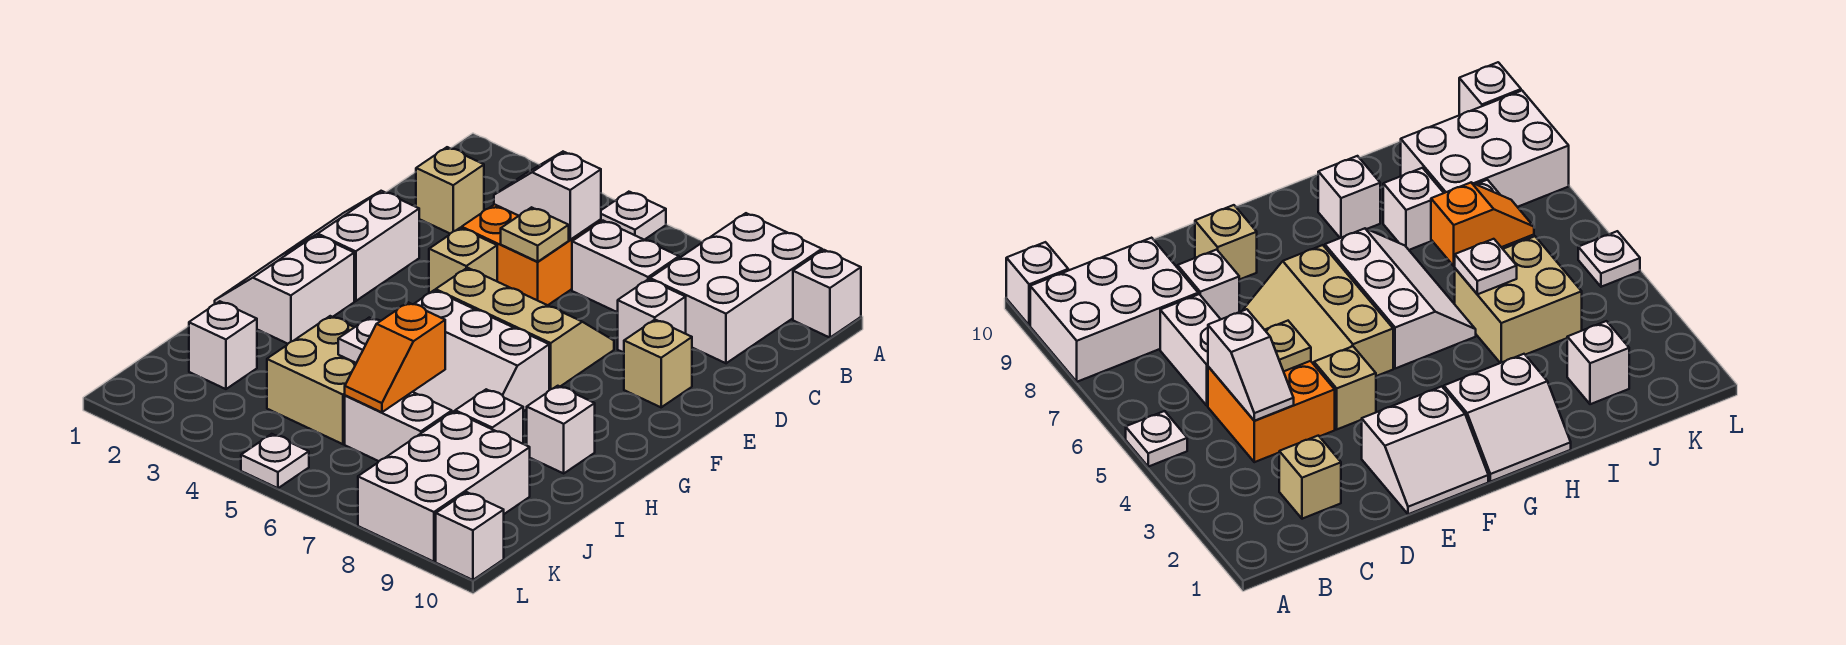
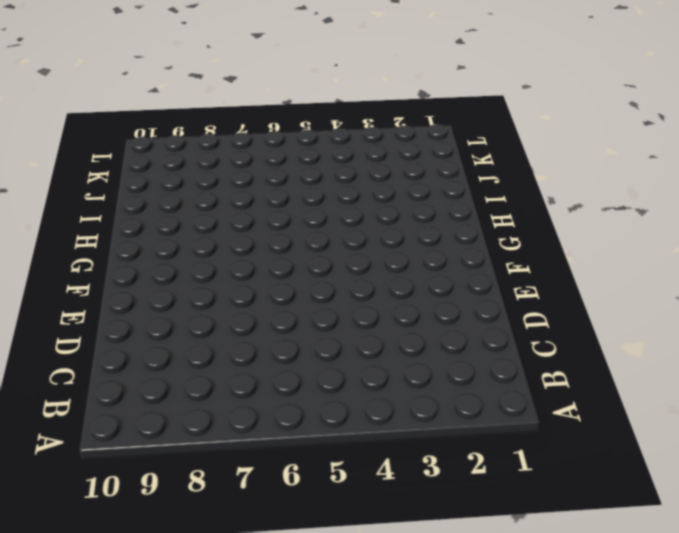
none -> white plate A5 level 1
none -> white brick A8:C9 level 1
none -> white brick A10 level 1

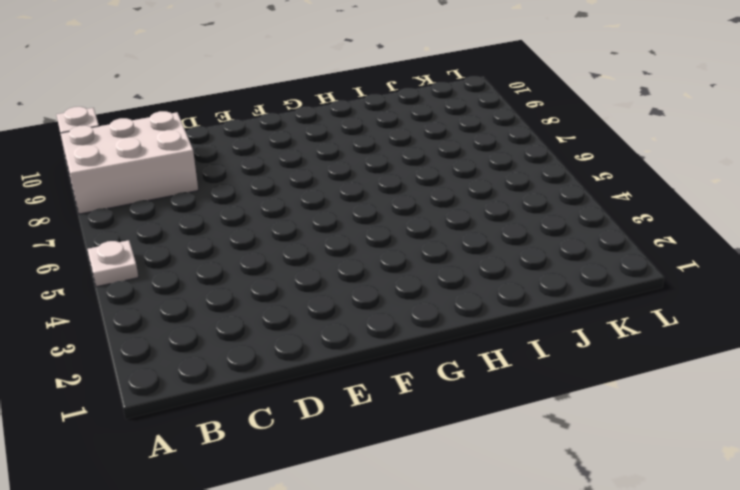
none -> tan brick C2 level 1
none -> orange brick C4:D5 level 1
none -> white brick C6:C7 level 1

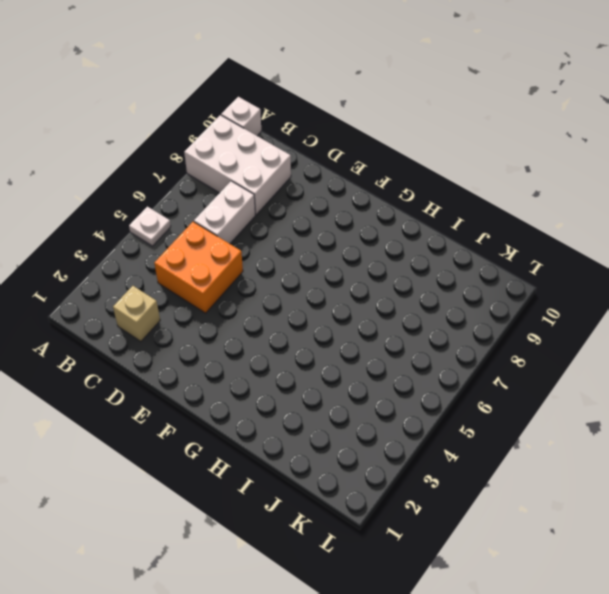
none -> white brick D8 level 1
none -> white slope E1:F2 level 1 top 2
none -> tan brick E4 level 1

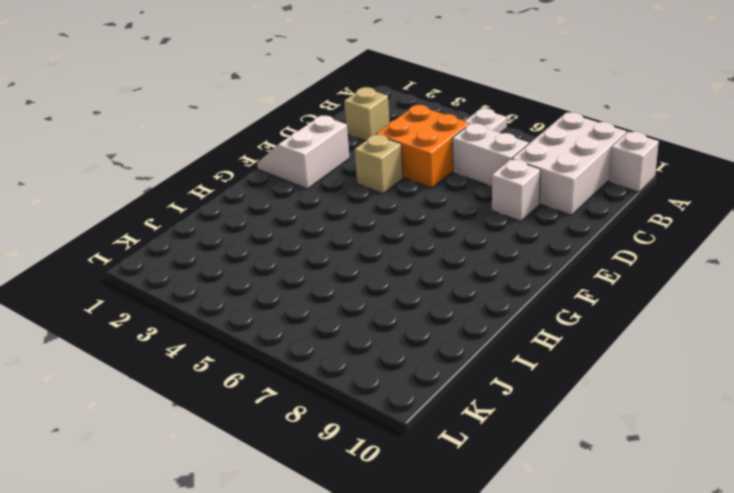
none -> tan slope E5:F7 level 1 top F
none -> tan brick E9 level 1
none -> white slope G1:H2 level 1 top 2

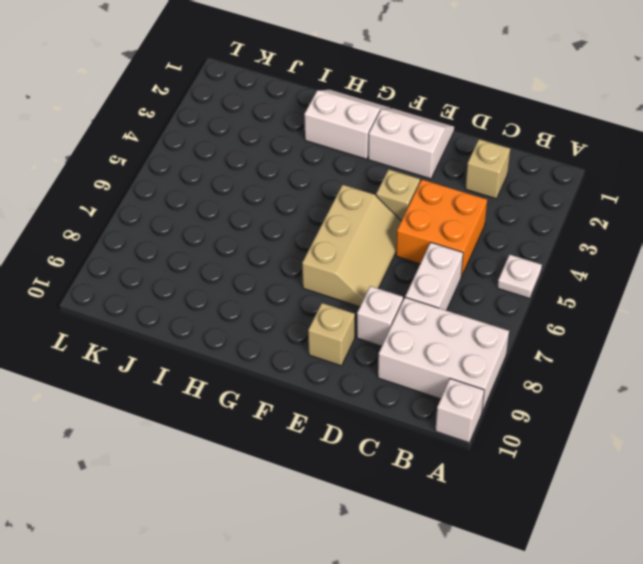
none -> white slope G5:H7 level 1 top G
none -> white brick H9 level 1
none -> tan brick I4:J5 level 1

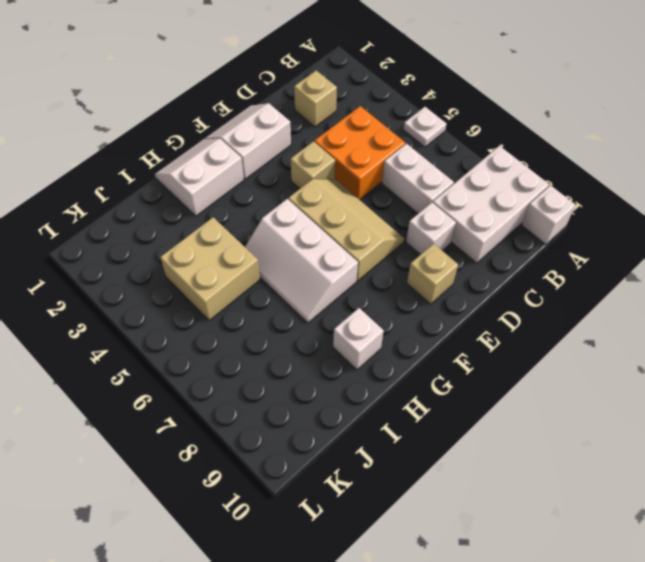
none -> white brick I8 level 1
none -> white brick J2 level 1
none -> white brick J6:J7 level 1

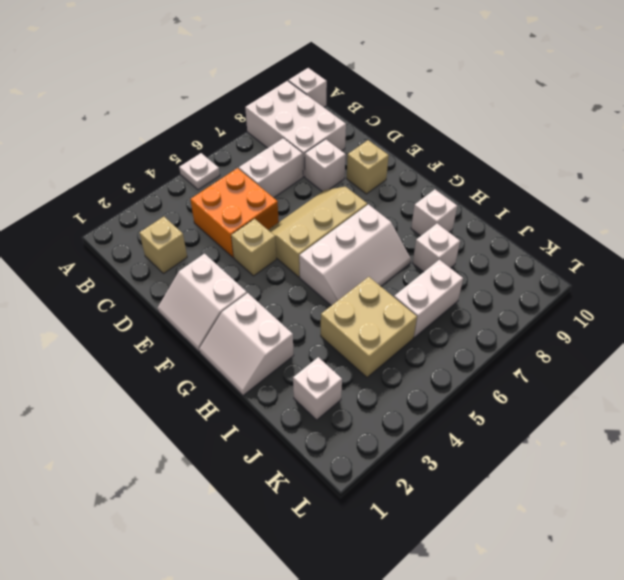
none -> white brick J8:L9 level 1
none -> white plate L5 level 1
none -> white brick L10 level 1

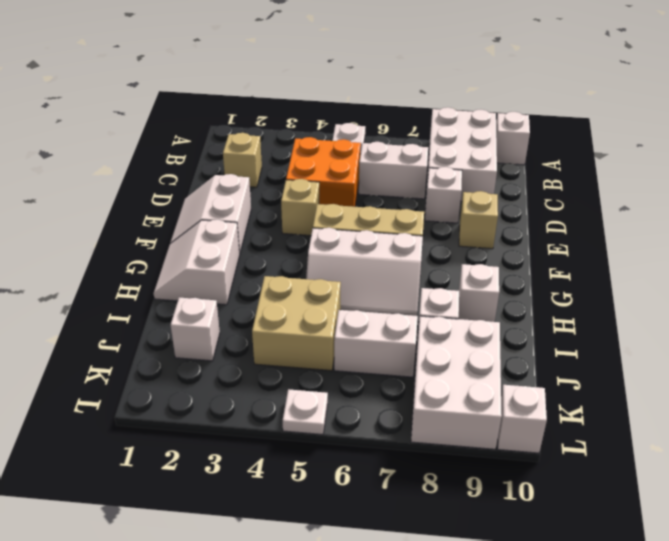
none -> white slope C4:C5 level 2 top 5
none -> tan plate D5 level 2
none -> white plate I5 level 2

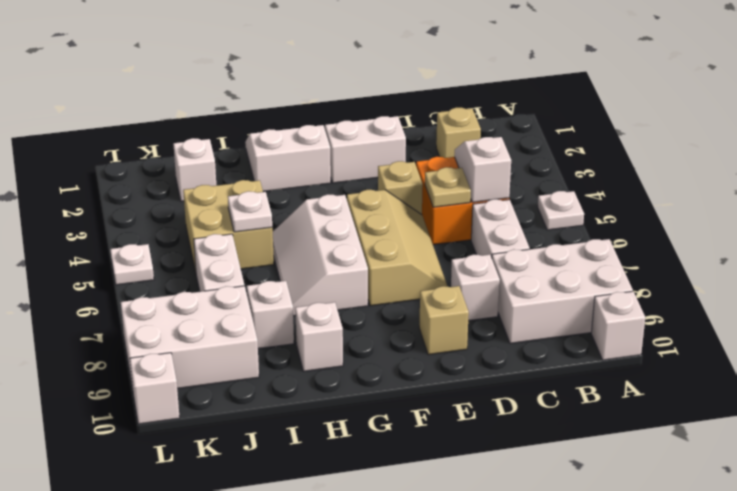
none -> orange slope I6:J6 level 2 top I

